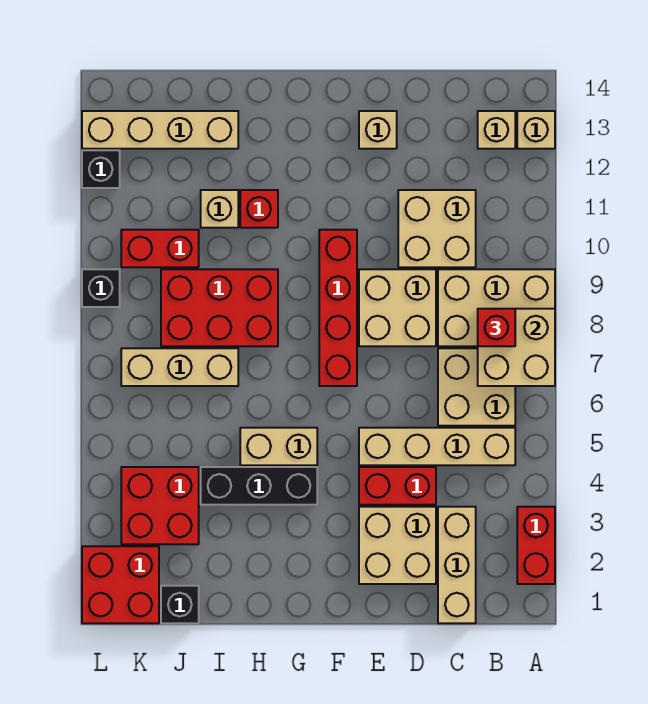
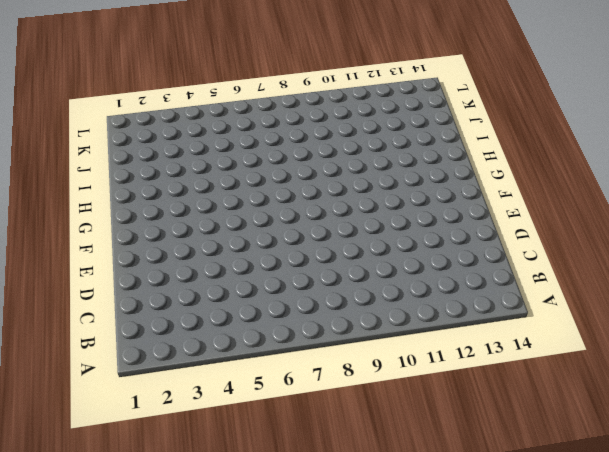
none -> red brick A2:A3 level 1
none -> tan brick A8:C9 level 1
none -> tan brick A13 level 1

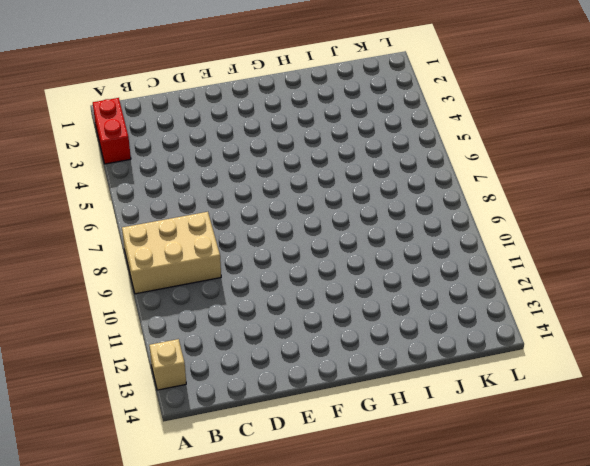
none -> tan brick B5:E5 level 1
none -> tan brick B6:C7 level 1
none -> tan brick B13 level 1

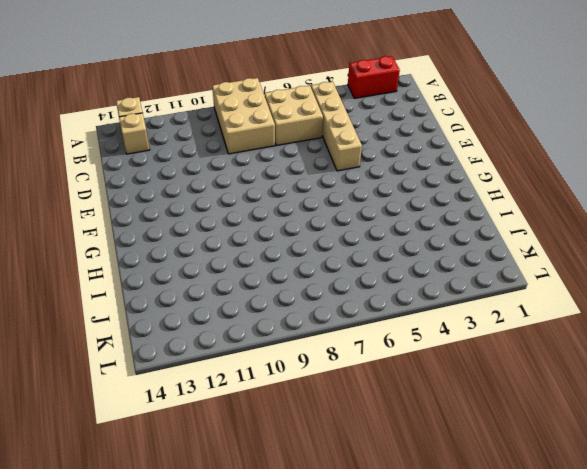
none -> tan brick C1:C3 level 1
none -> tan brick C10:D11 level 1
none -> tan brick D2:E3 level 1

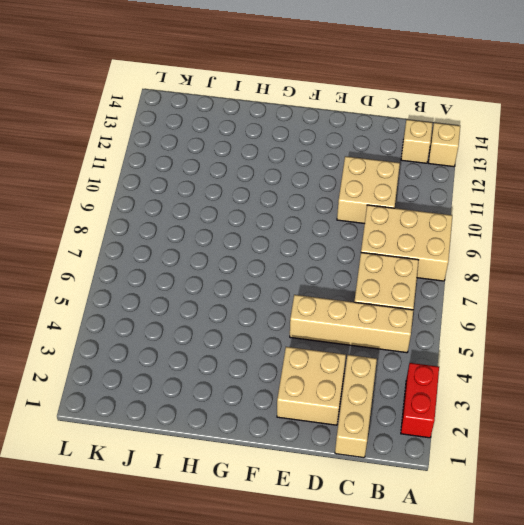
none -> red brick D4:E4 level 1
none -> tan brick D8:E9 level 1
none -> tan brick E13 level 1

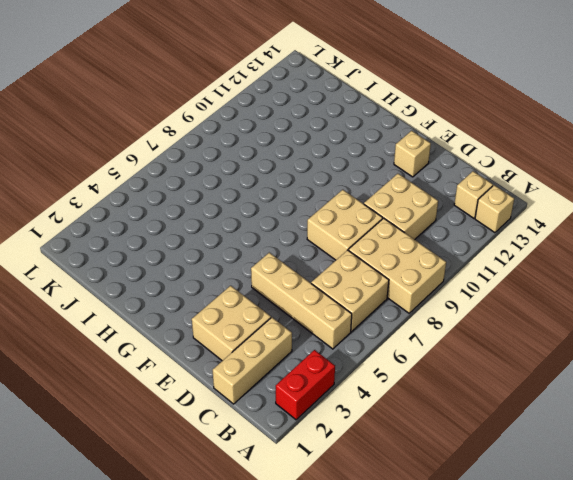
none -> red brick D4:E4 level 1
none -> red brick F7:F10 level 1
none -> black brick G4:I4 level 1

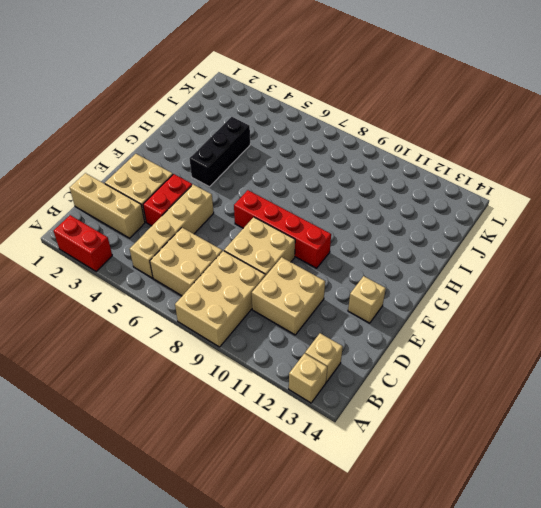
none -> tan brick G5:H5 level 1
none -> red brick H8:J9 level 1
none -> red brick H11 level 1

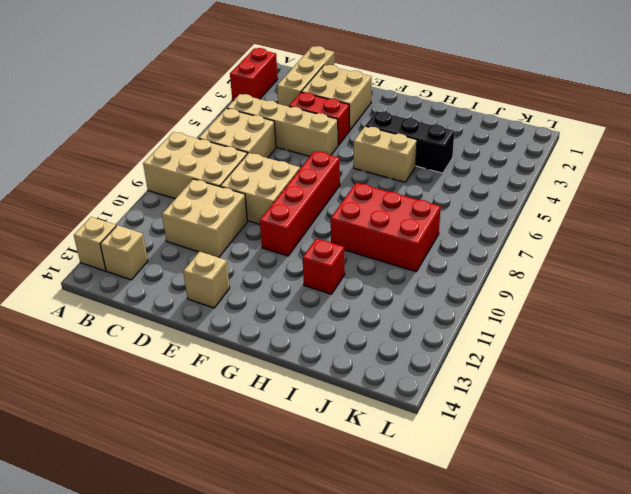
none -> tan brick I7:K7 level 1
none -> tan brick I11 level 1
none -> tan brick I13:L13 level 1

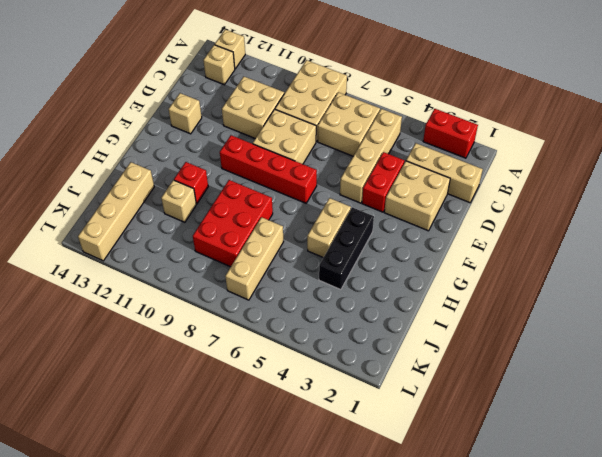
none -> black brick J1 level 1
none -> red brick J3:K4 level 1
none -> red brick J10:K10 level 1

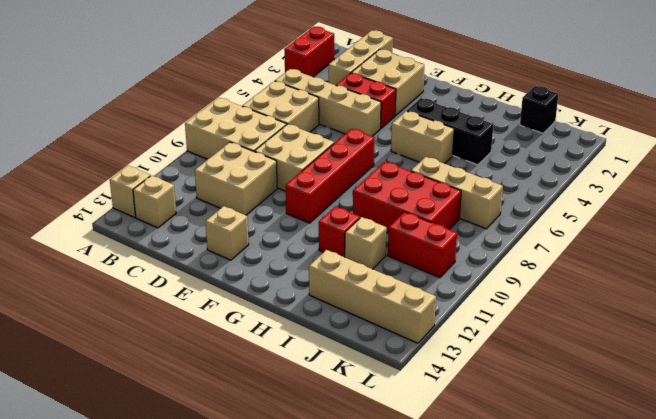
none -> red brick J3:K4 level 1
none -> red brick K1:L2 level 1
none -> black brick L9 level 1

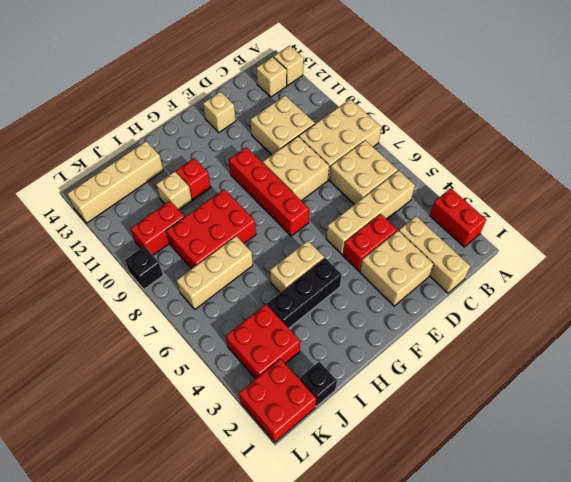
none -> black brick L12 level 1
none -> tan brick A7:B8 level 2
none -> red brick B8 level 3

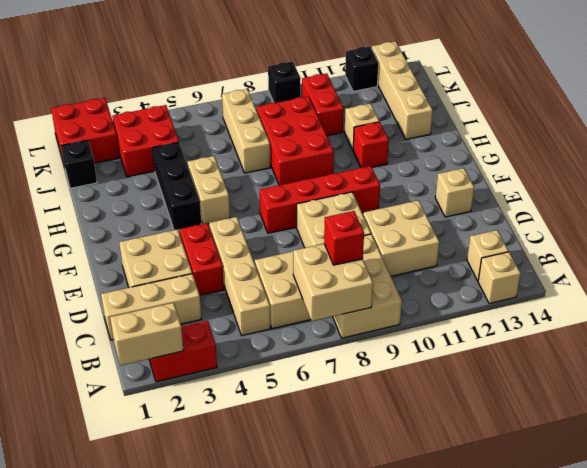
tan brick A1:A2 level 2 -> none

